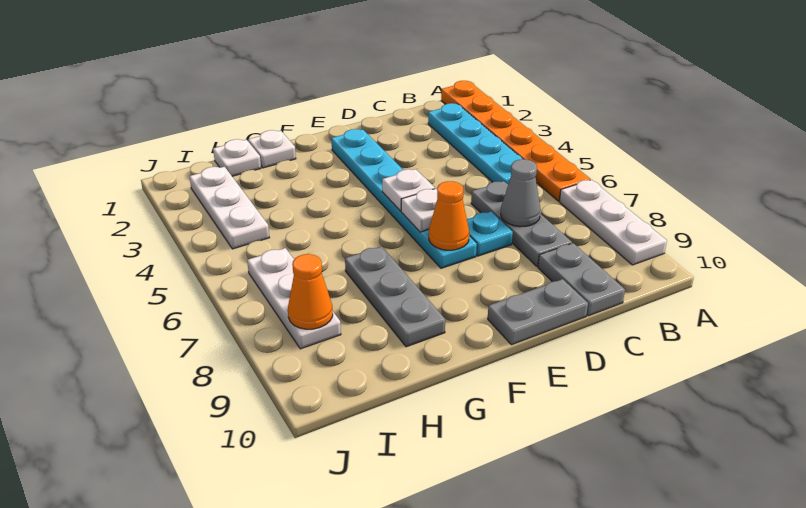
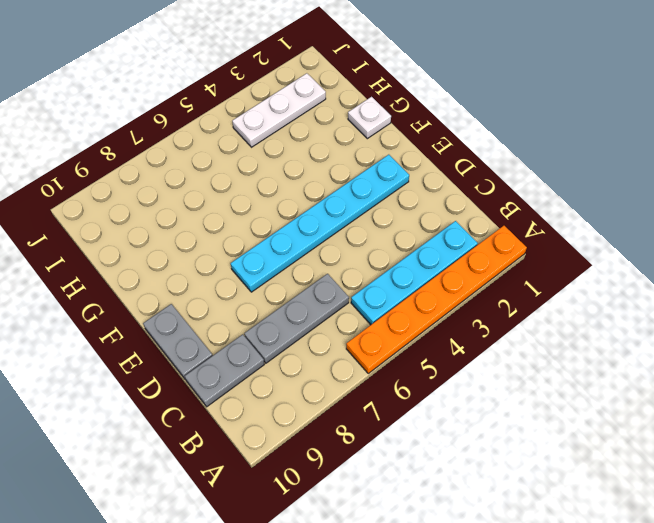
none -> white plate A7:A9 level 1
none -> cyan plate D7 level 1
none -> grey plate G7:G9 level 1

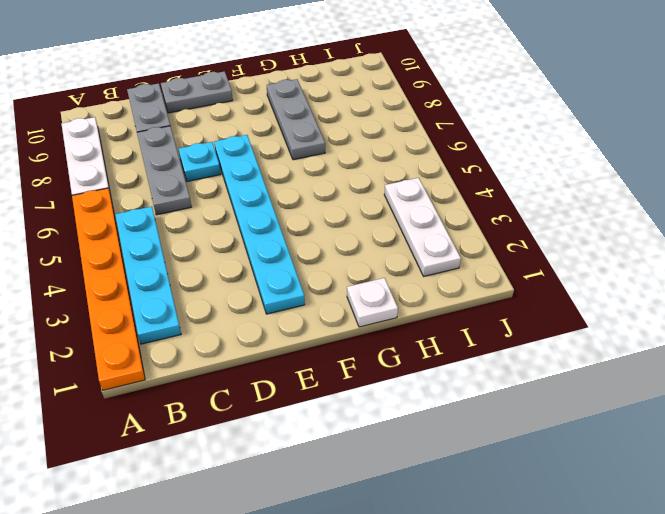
none -> white plate H1 level 1
none -> white plate I6:I8 level 1
none -> grey cone C7 level 2

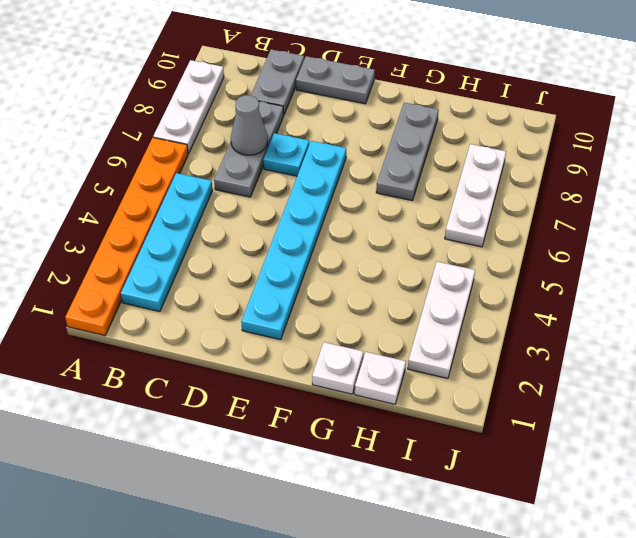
none -> white plate E5 level 2
none -> white plate E6 level 2
none -> orange cone E7 level 2

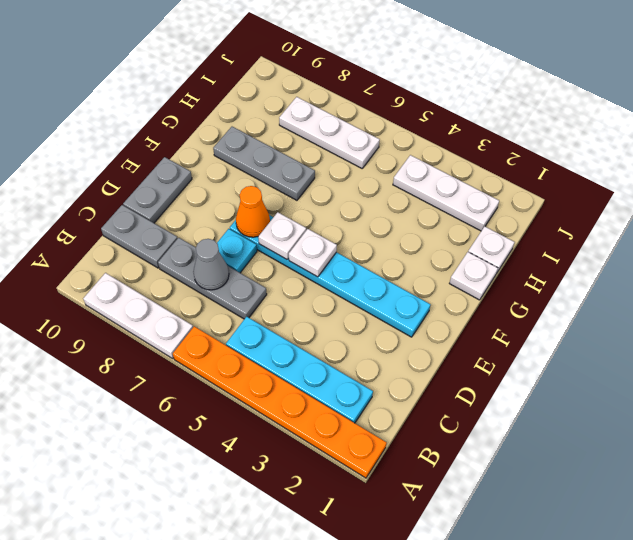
none -> orange cone I8 level 2

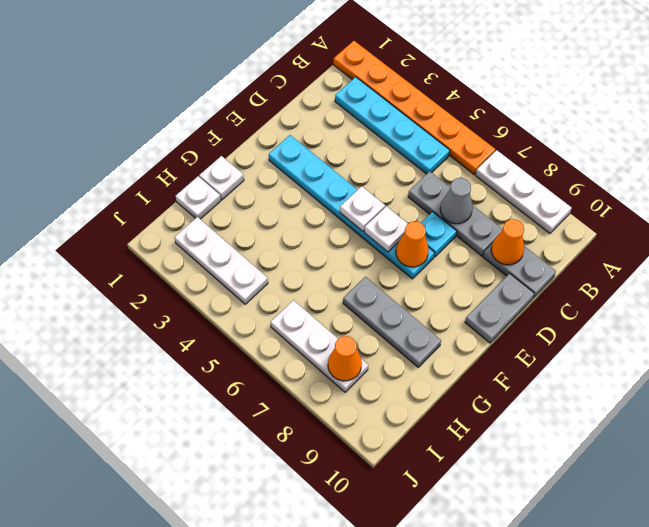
orange cone C9 level 2 -> none

